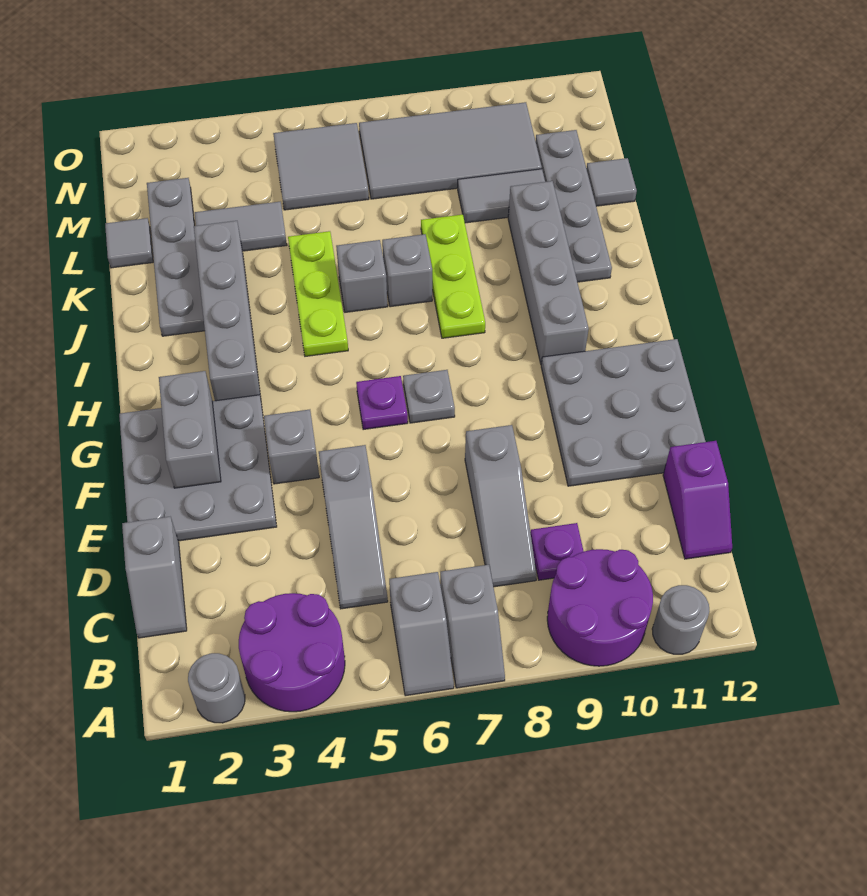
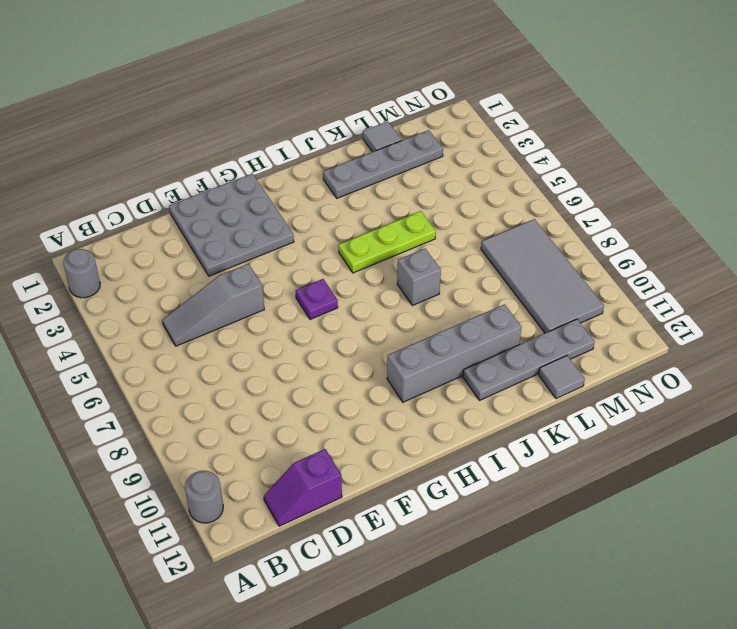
none -> purple round brick A3:B4 level 1
none -> grey slope A6:B6 level 1 top B
none -> grey slope A7:B7 level 1 top B
none -> purple round brick A9:B10 level 1

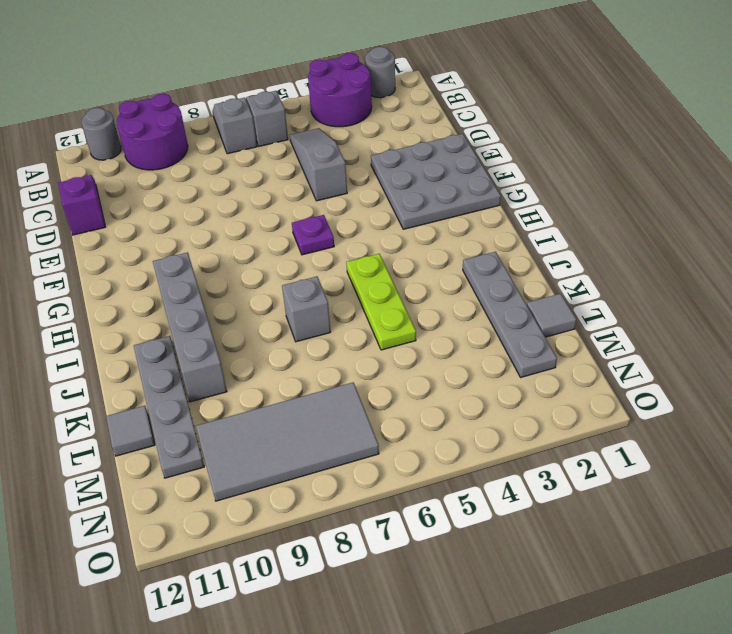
none -> grey slope C1:D1 level 1 top D
none -> grey slope C8:E8 level 1 top E
none -> purple plate C9 level 1
none -> grey plate E10:G12 level 1

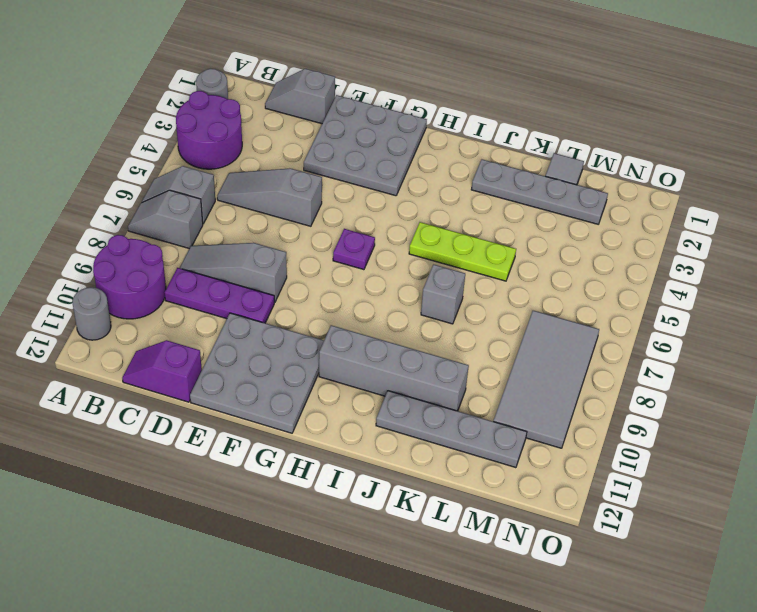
purple plate C9:E9 level 1 -> purple plate C9 level 1
none -> grey brick F4 level 1
none -> grey plate G7 level 1
none -> grey brick H3:K3 level 1
none -> lime plate I8:K8 level 1

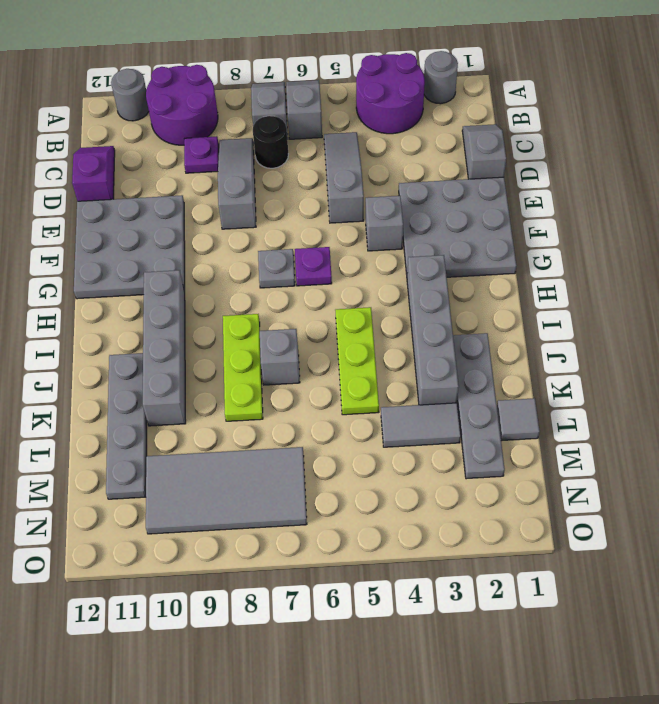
black round brick C7 level 1 -> none
none -> grey brick J6 level 1
none -> grey tile L9:L10 level 1
none -> grey tile L12 level 1
none -> grey tile M5:N6 level 1

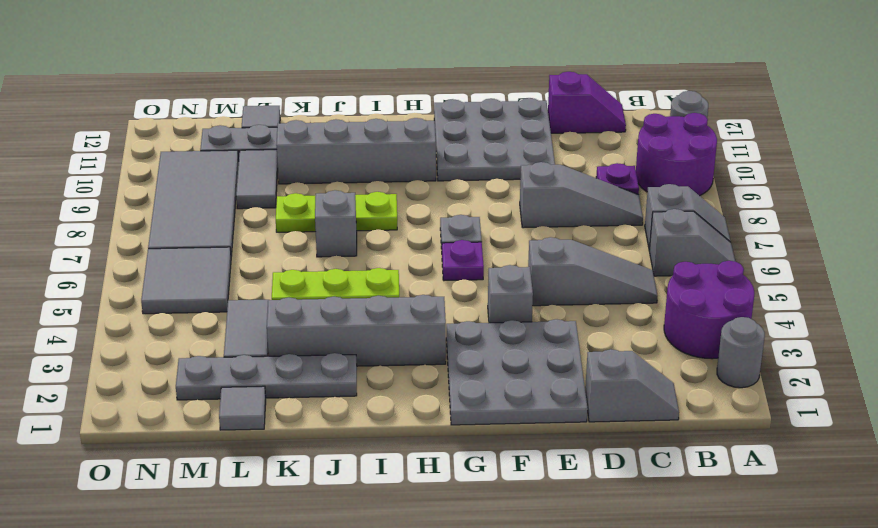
none -> grey brick J6 level 1
none -> grey brick F2:G2 level 2

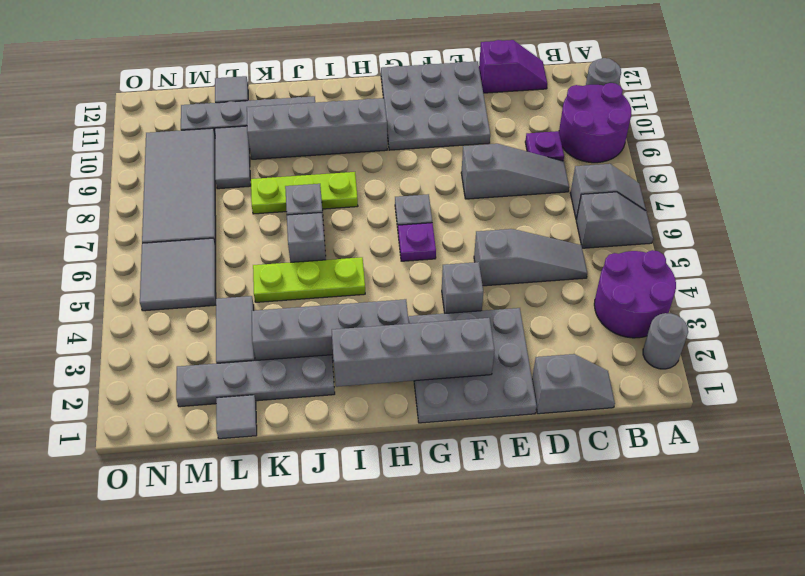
grey brick F2:I2 level 2 -> grey brick F2:G2 level 2

